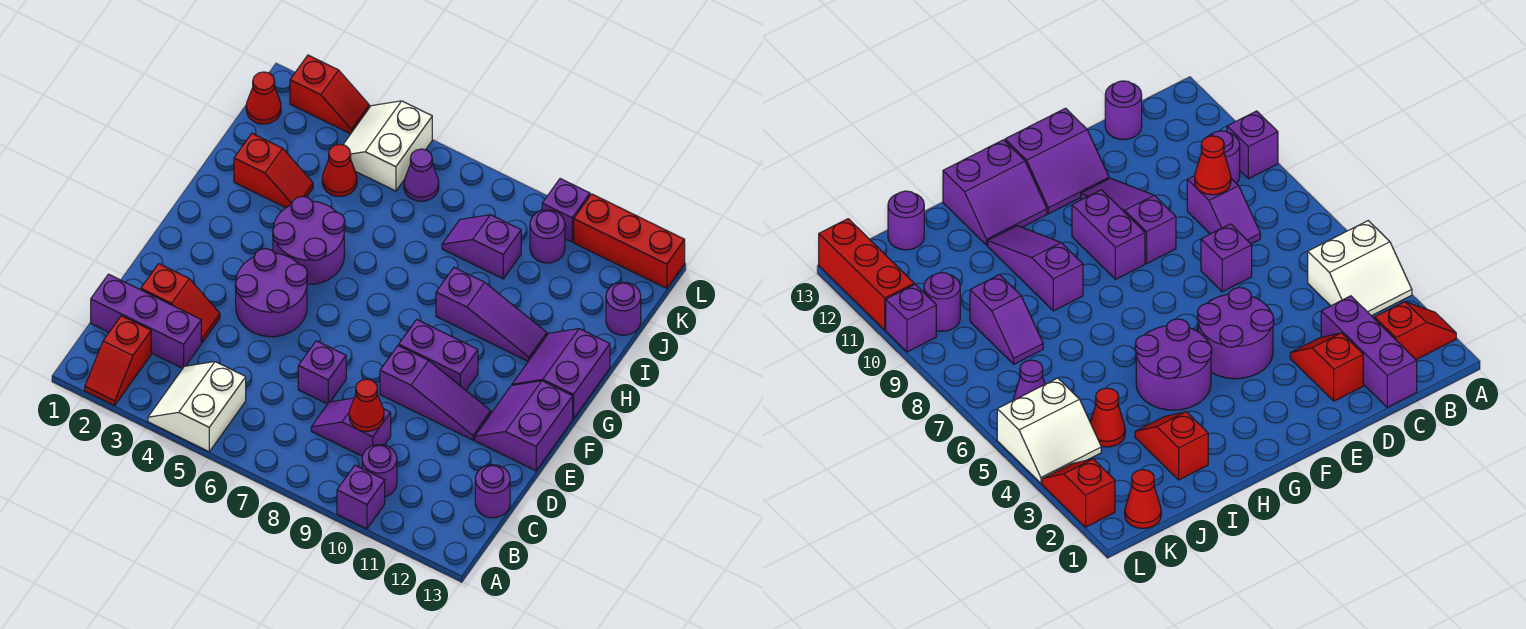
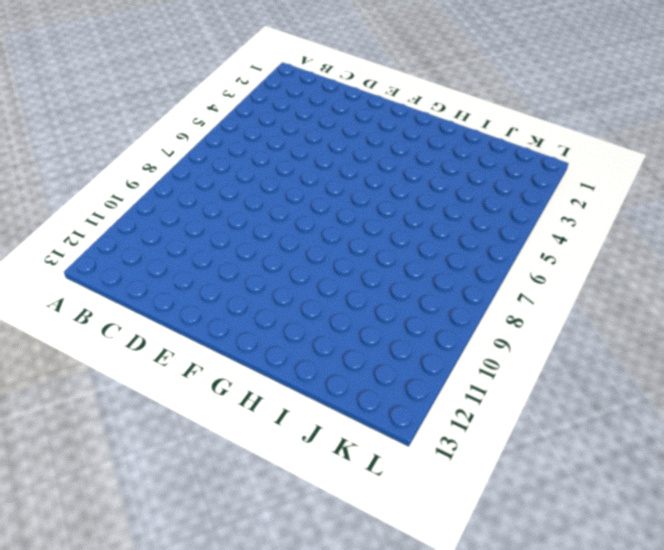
none -> red slope A2:B2 level 1 top B
none -> white slope A4:B5 level 1 top 5
none -> purple brick A10 level 1

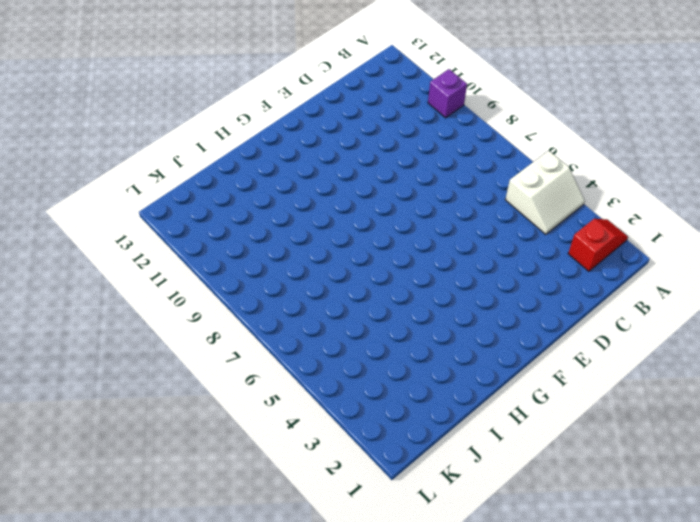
none -> purple round brick B10 level 1
none -> purple brick C1:C3 level 1
none -> purple slope C8:C9 level 1 top 9

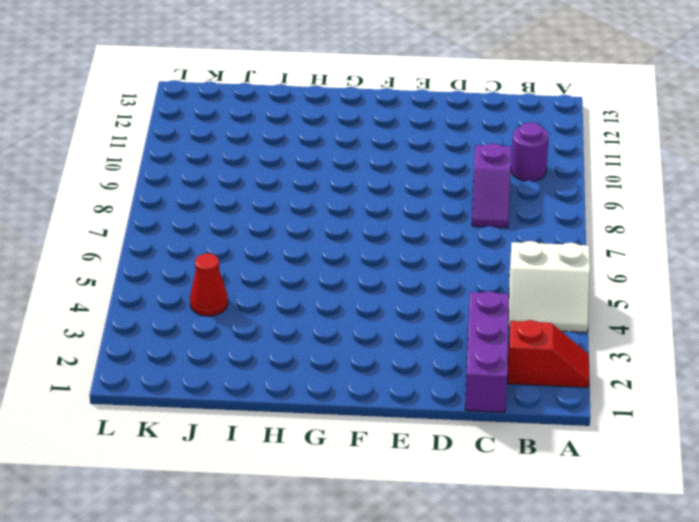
none -> purple brick A10 level 1
none -> purple round brick C13 level 1
none -> red slope D2:D3 level 1 top 2

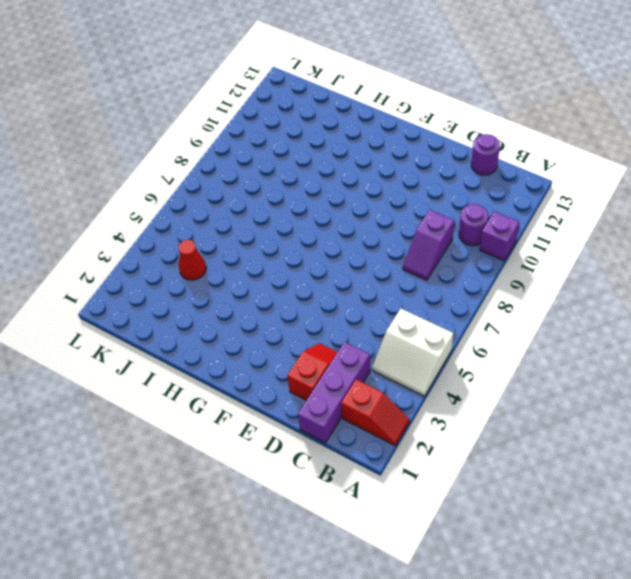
none -> purple brick D7 level 1
none -> purple round brick E4:F5 level 1
none -> purple slope E9:E11 level 1 top 9

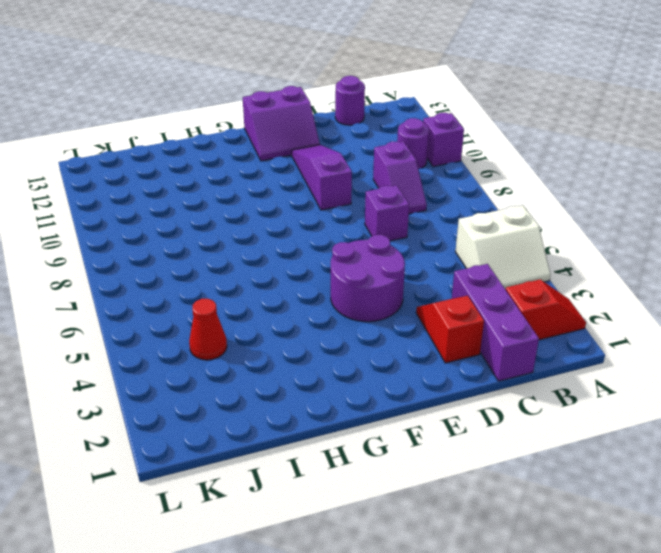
none -> purple brick F9:F10 level 1
none -> purple round brick G4:H5 level 1
none -> purple slope G12:H13 level 1 top 13

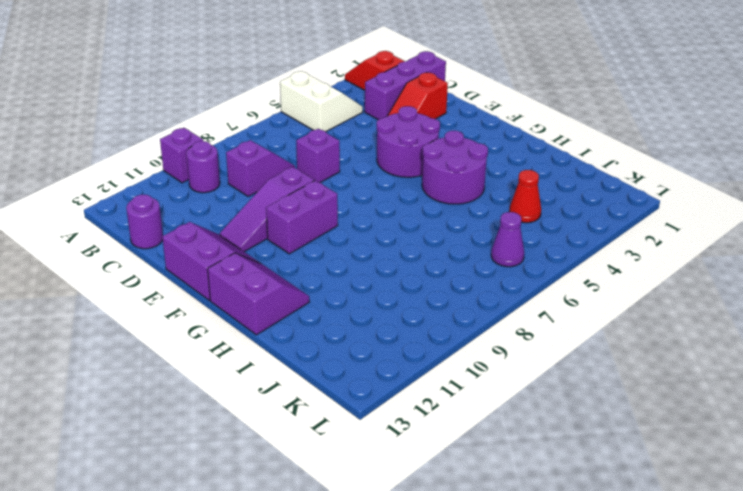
none -> purple slope H9:H11 level 1 top 9
none -> red slope I2:I3 level 1 top 2
none -> purple slope J8:J9 level 1 top 9

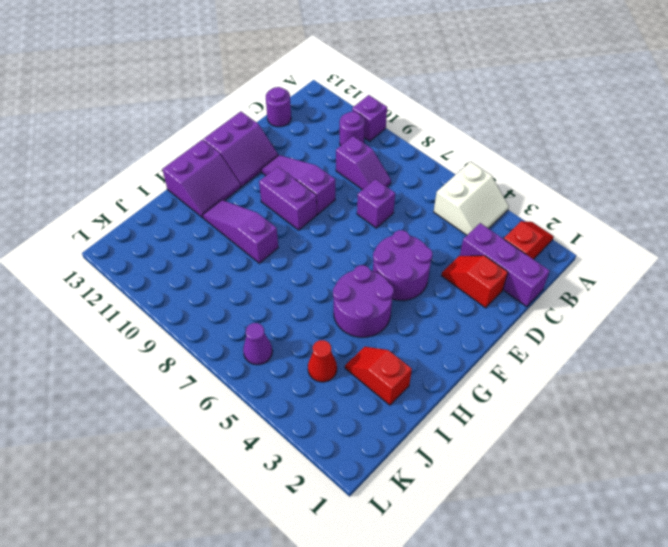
none -> purple slope J8:J9 level 1 top 9
none -> purple round brick J13 level 1
none -> red cone K1 level 1

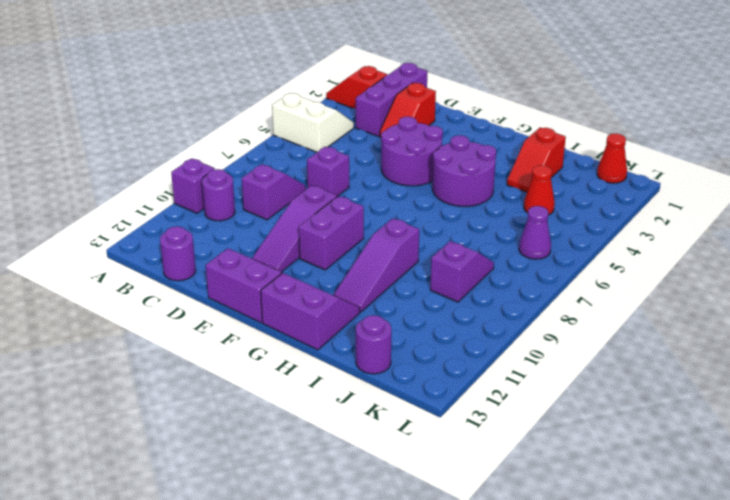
none -> white slope K4:L5 level 1 top 5
none -> purple round brick K10 level 1
none -> red slope L2:L3 level 1 top 2

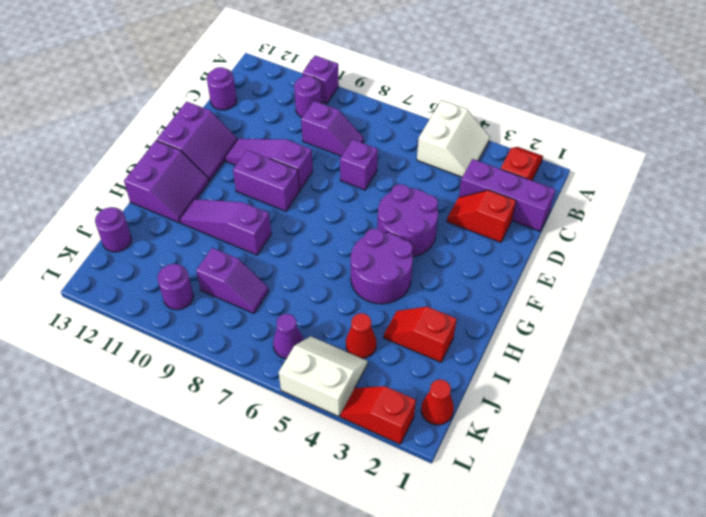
white slope K4:L5 level 1 top L -> white slope K4:L5 level 1 top 5
none -> purple brick L10 level 1
none -> red brick L11:L13 level 1
none -> red cone C9 level 2

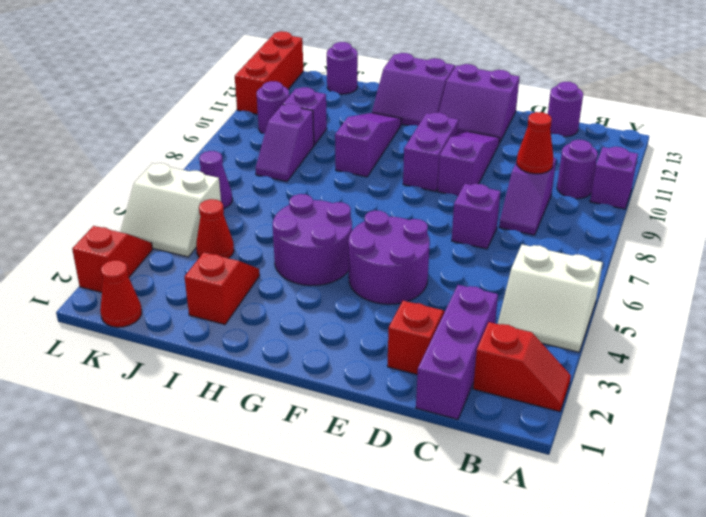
purple brick J10 level 1 -> purple brick L10 level 1

